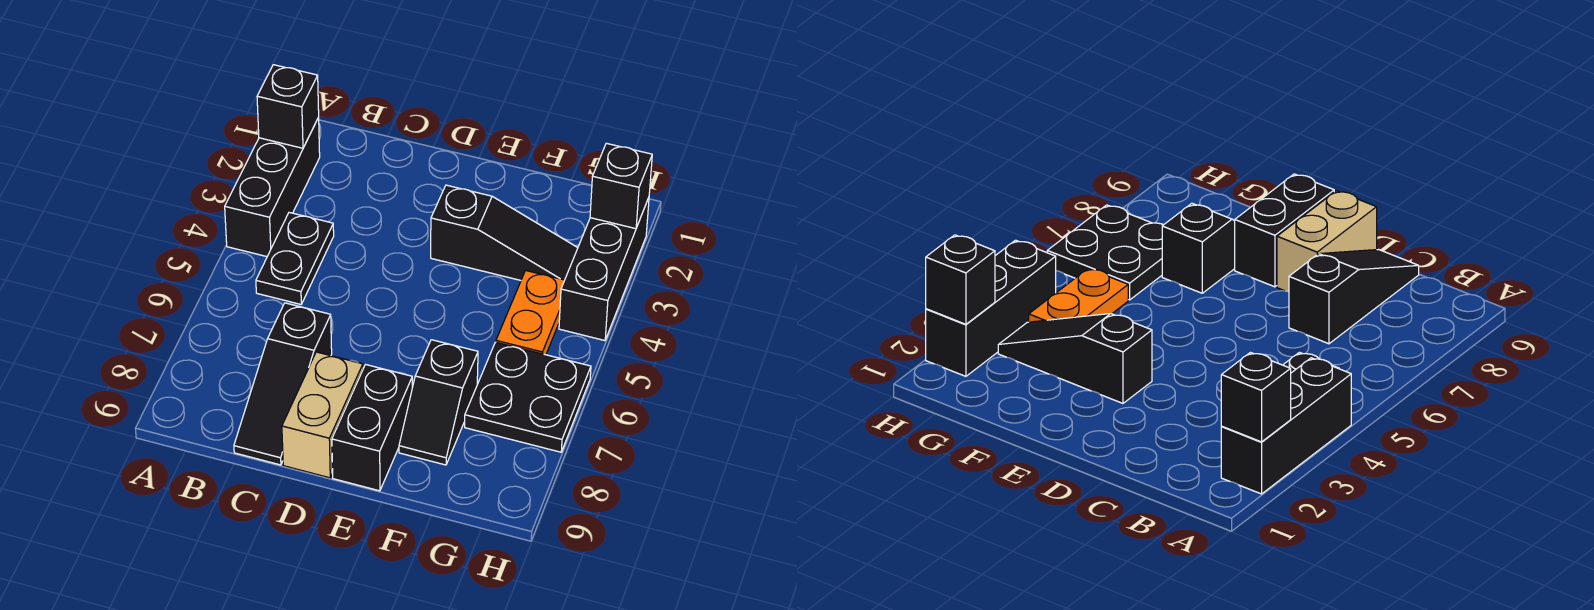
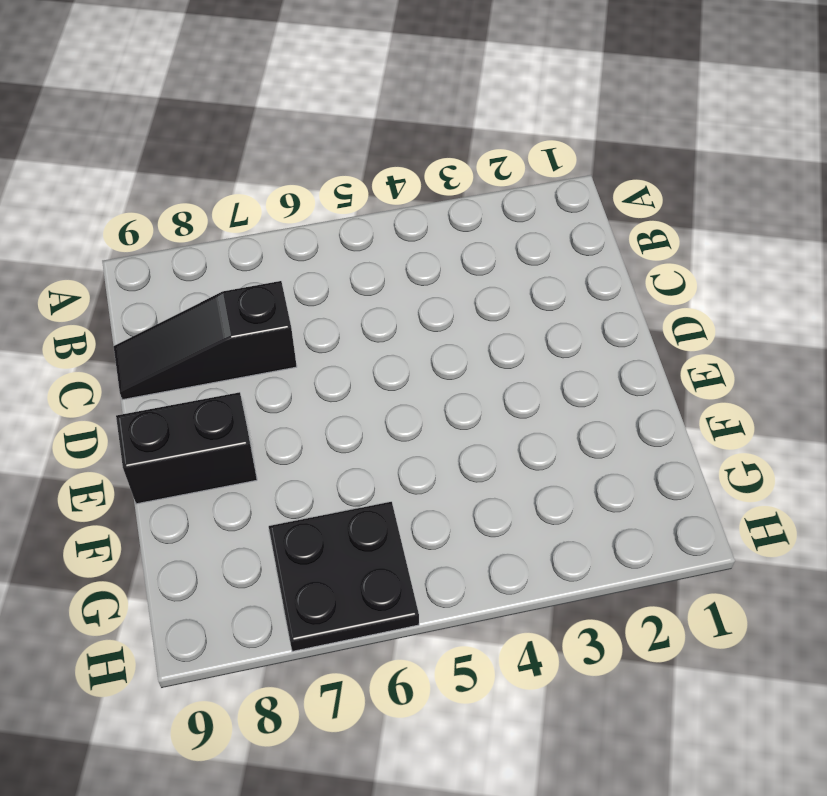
none -> black brick A2:A4 level 1
none -> black plate B4:B5 level 1
none -> tan brick D8:D9 level 1

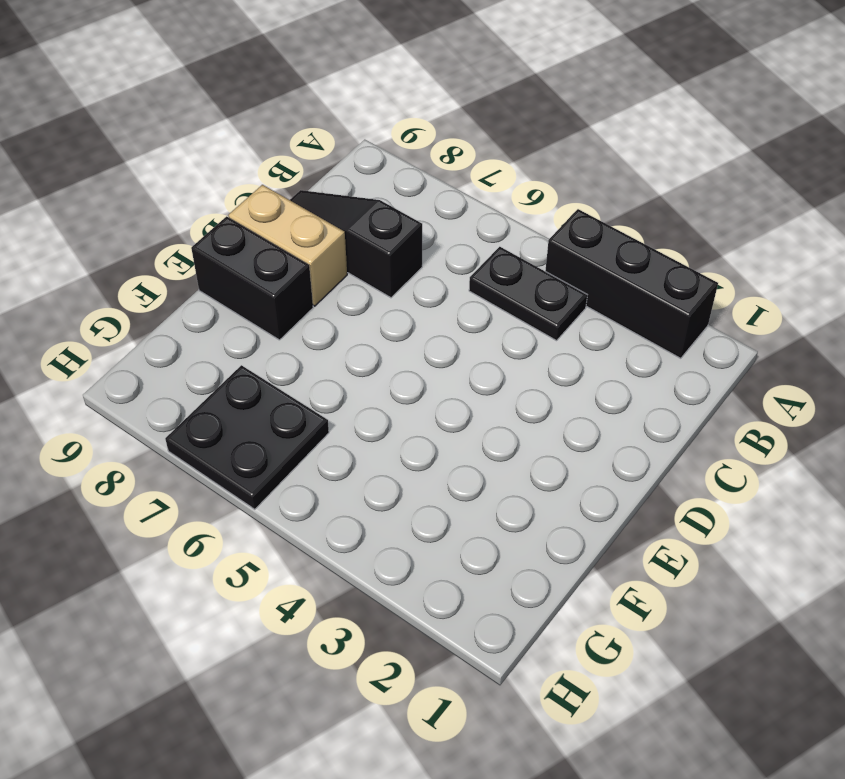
none -> black slope E3:G3 level 1 top E
none -> black slope F7:F8 level 1 top 7
none -> orange plate G4:G5 level 1

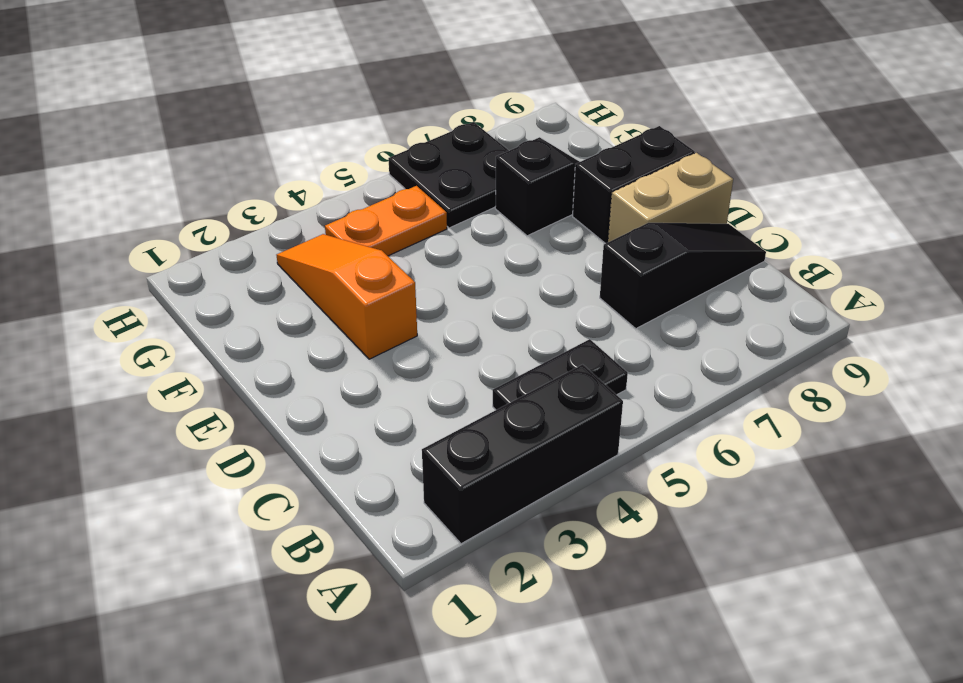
orange slope E3:G3 level 1 top E -> black slope E3:G3 level 1 top E
none -> black brick H2:H4 level 1
none -> black brick A2 level 2
none -> black brick H2 level 2

